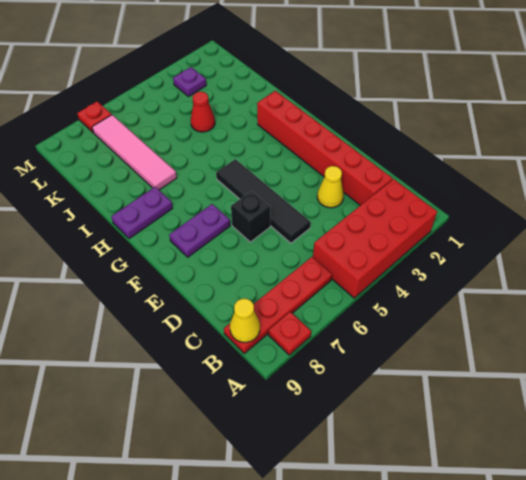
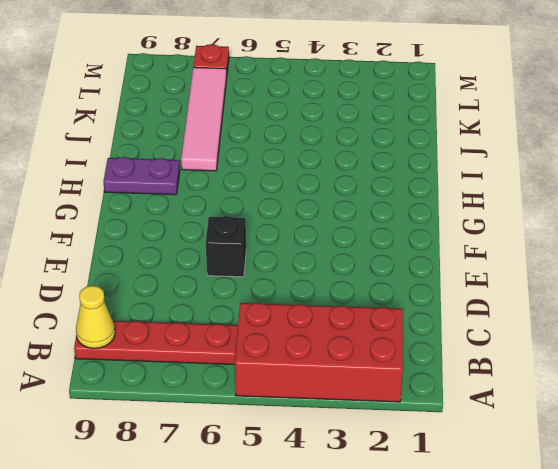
none -> red plate A8 level 1
none -> red brick C2:H2 level 1
none -> yellow cone D3 level 1

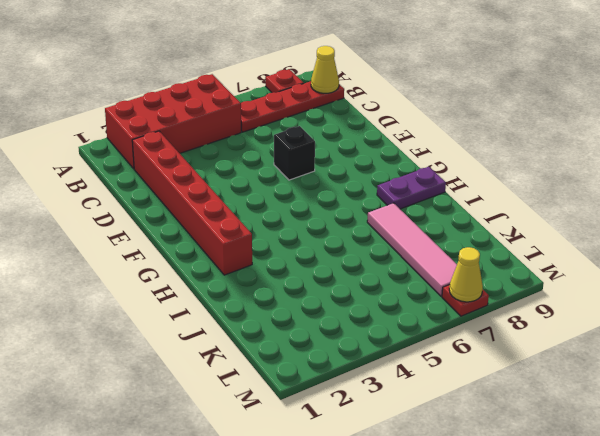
yellow cone M7 level 2 -> yellow cone D3 level 1
none -> black tile D5:G5 level 1
none -> purple plate F7:F8 level 1
none -> red cone J4 level 1

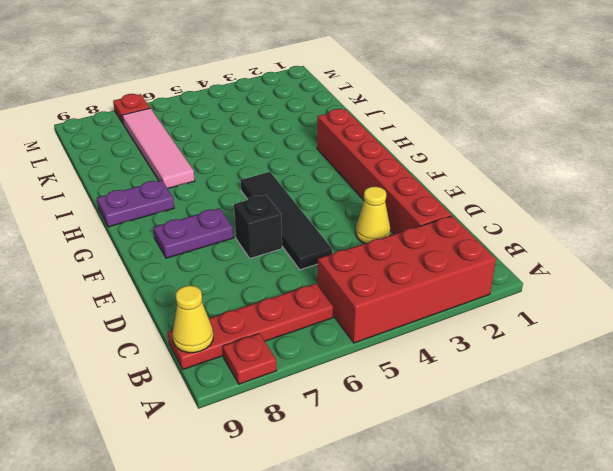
none -> red cone J4 level 1
none -> purple plate L3 level 1

